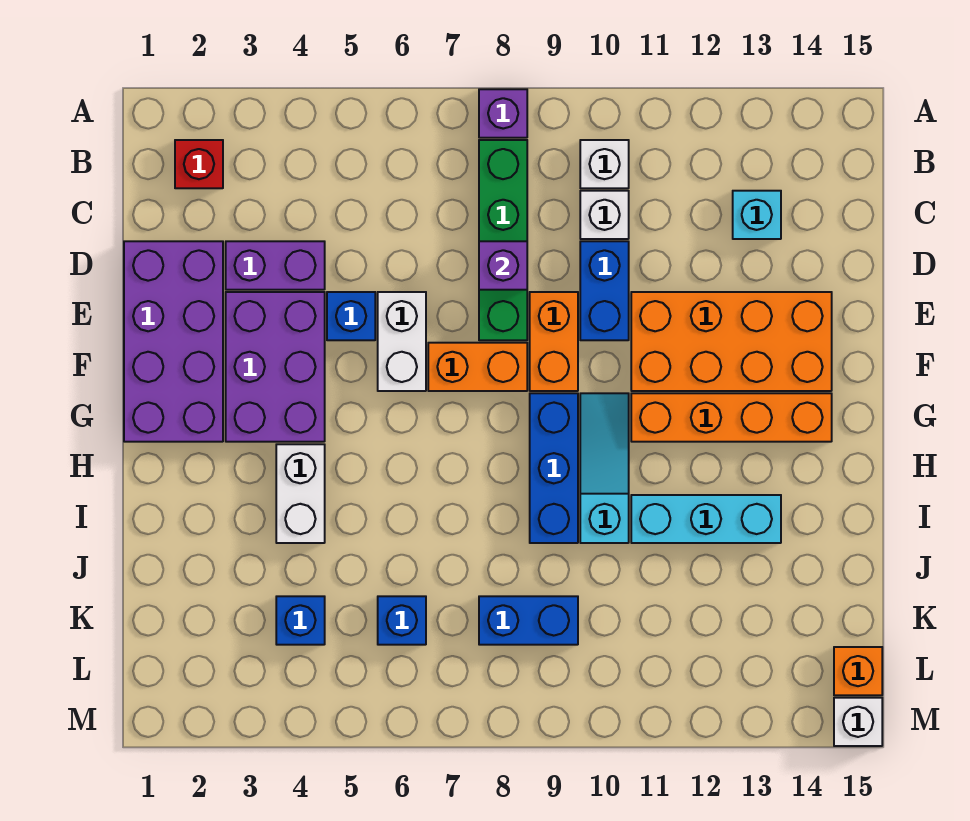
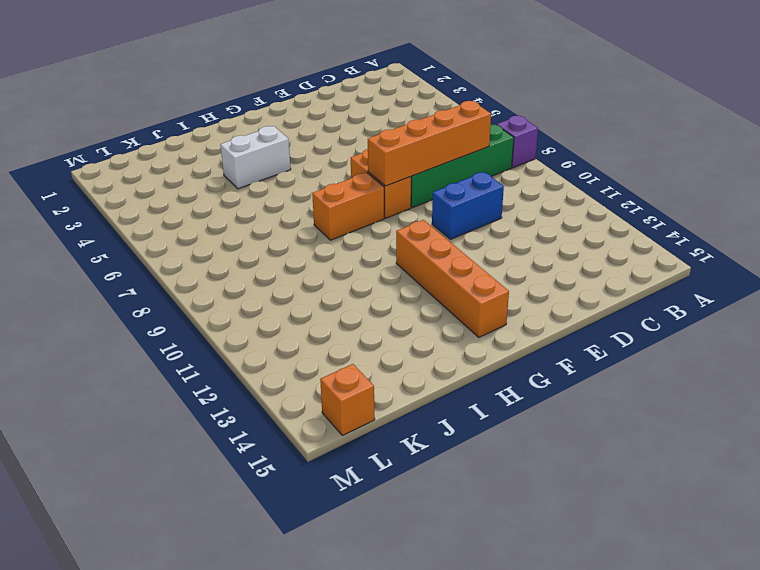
orange brick C8:F8 level 2 -> purple brick D8 level 2
orange brick G8:H8 level 1 -> orange brick E9:F9 level 1
none -> red brick B2 level 1
none -> white brick B10 level 1
none -> white brick C10 level 1

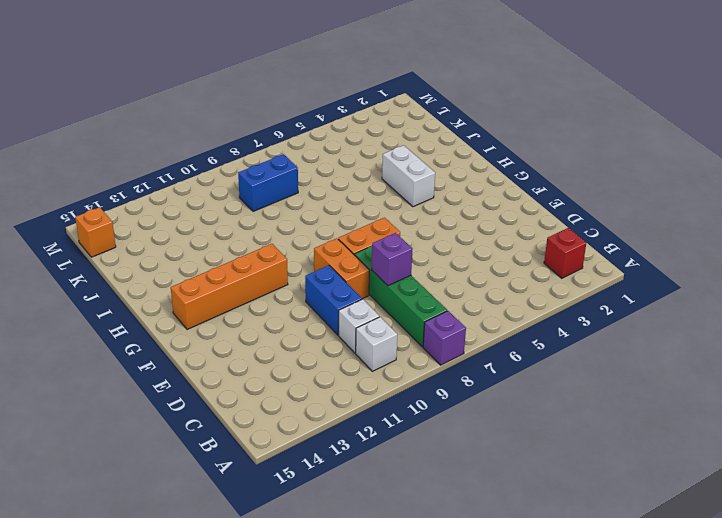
none -> cyan brick C13 level 1
none -> purple brick D1:G2 level 1
none -> purple brick D3:D4 level 1

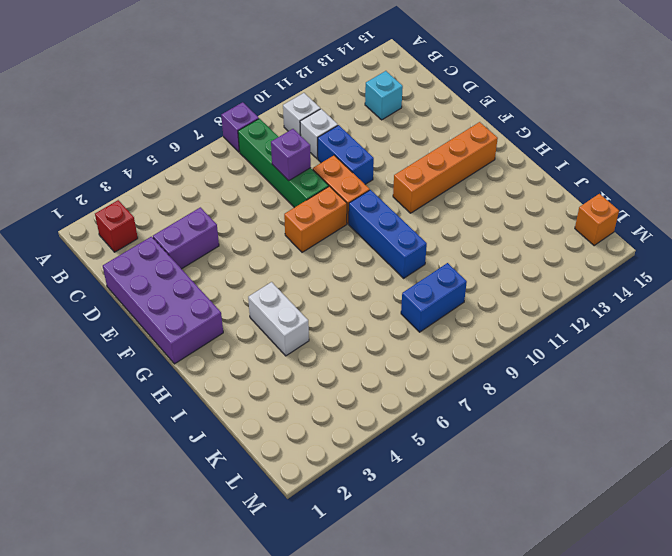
none -> purple brick E3:G4 level 1
none -> blue brick E5 level 1
none -> white brick E6:F6 level 1

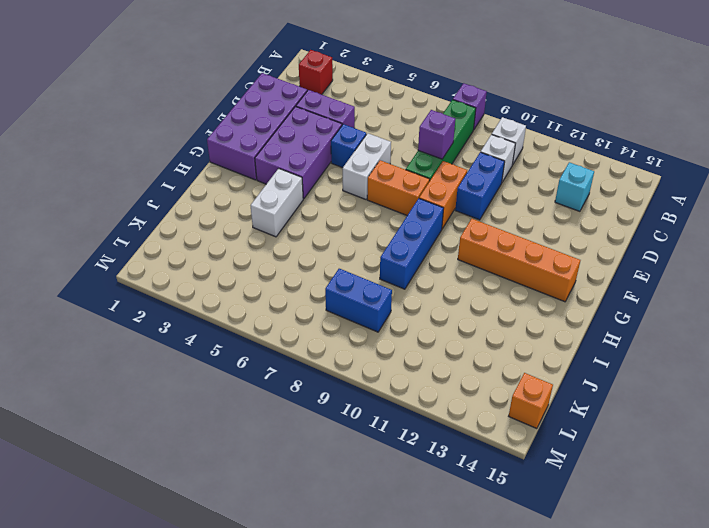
none -> orange brick E11:F14 level 1
none -> cyan slope G10:I10 level 1 top I
none -> cyan brick I11:I13 level 1

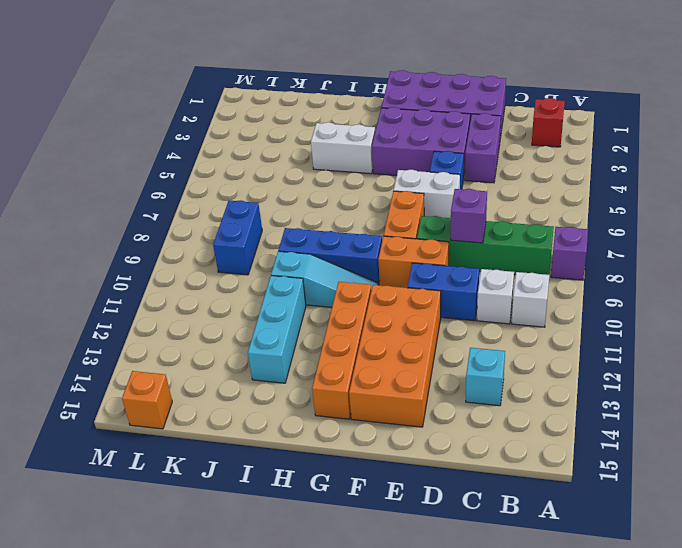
none -> blue brick K4 level 1
none -> blue brick K6 level 1
none -> white brick M15 level 1

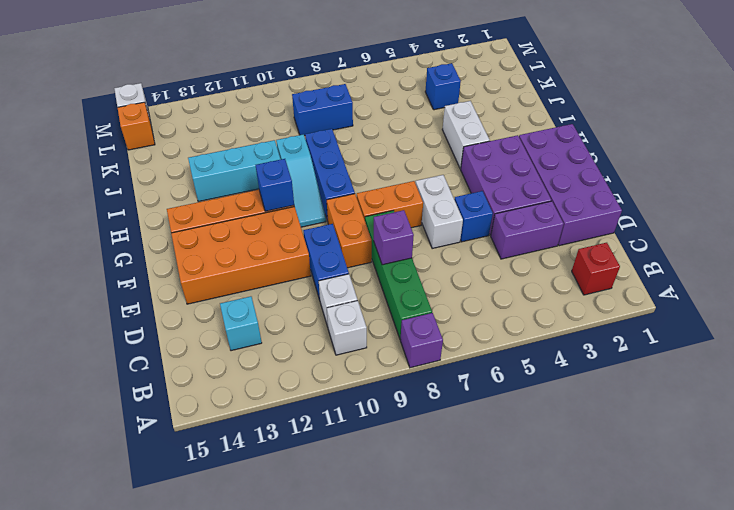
blue brick G11 level 2 -> blue brick K6 level 1

